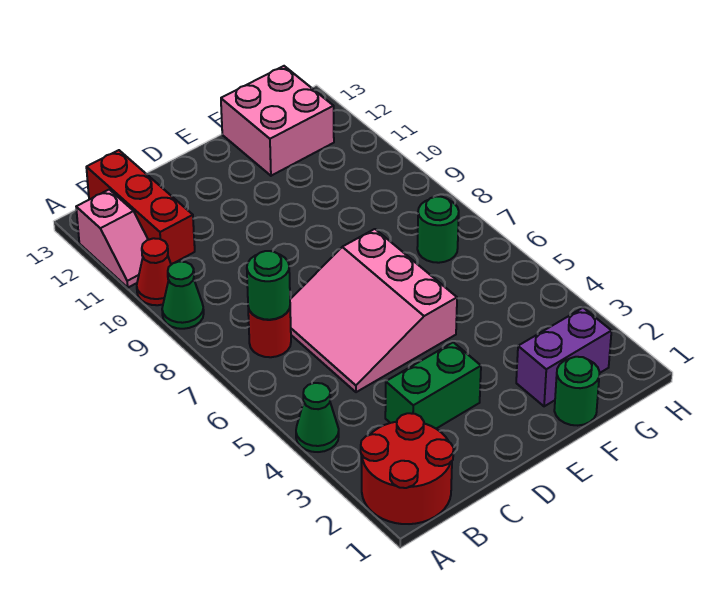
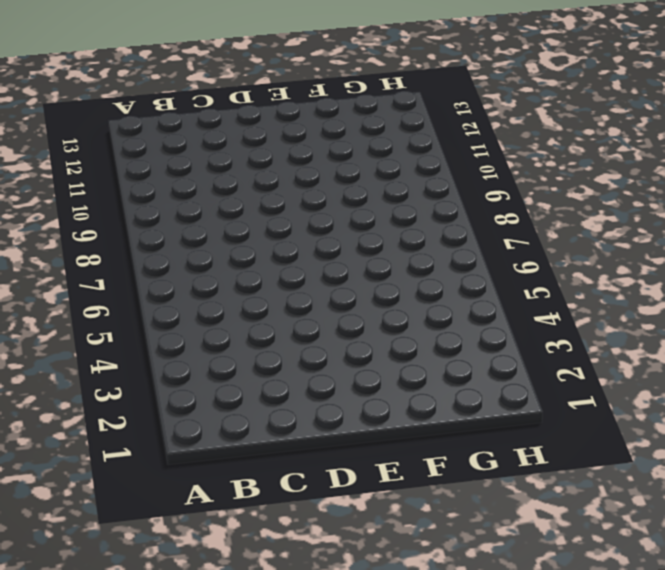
none -> red round brick A1:B2 level 1
none -> green cone A4 level 1
none -> green cone A9 level 1

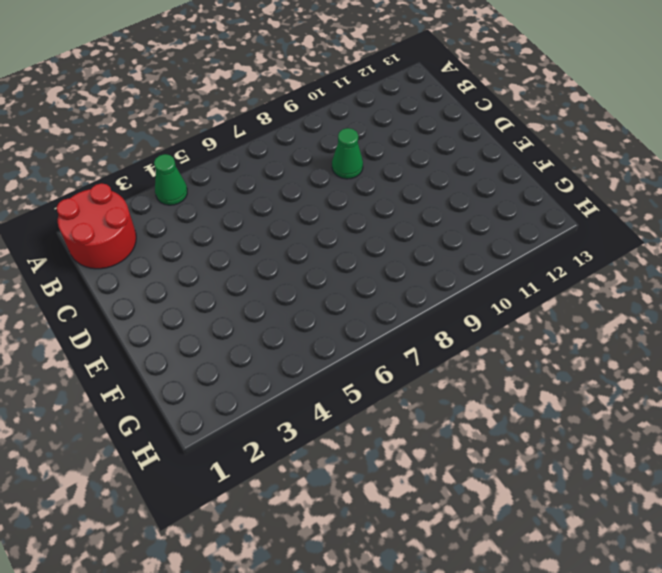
green cone C9 level 1 -> green cone A9 level 1
none -> red cone A10 level 1
none -> pink slope A11:A12 level 1 top 12
none -> red round brick B7 level 1

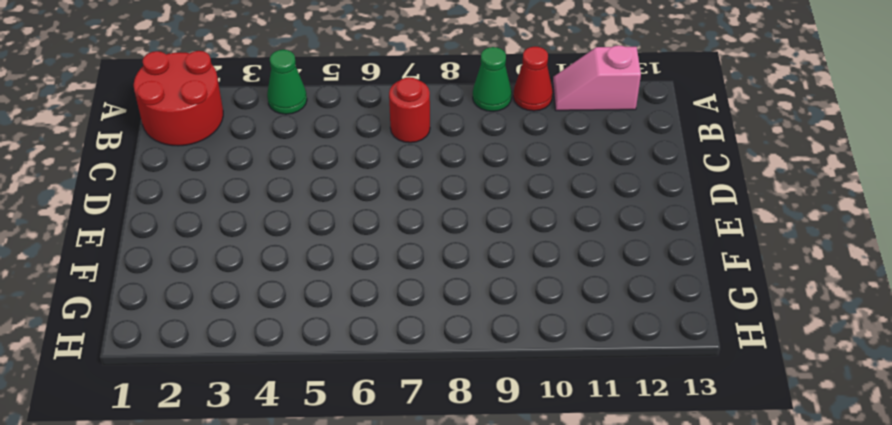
none -> red brick B11:B13 level 1
none -> green brick C3:D3 level 1
none -> pink slope C5:E7 level 1 top E

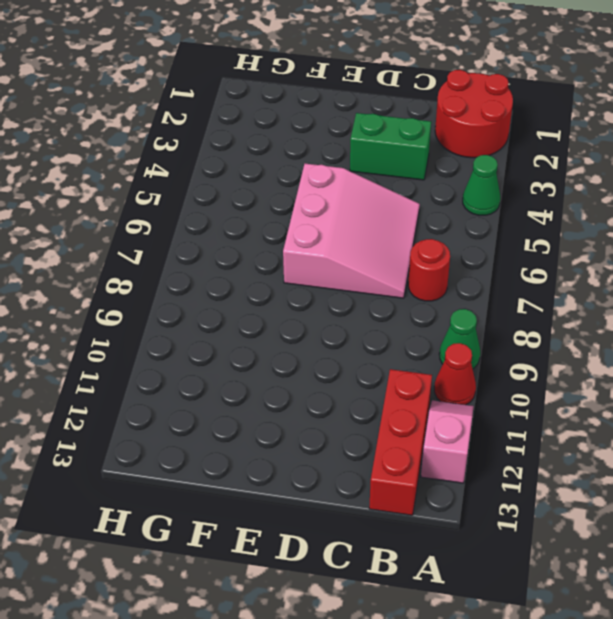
none -> green round brick F1 level 1
none -> purple brick F2:G2 level 1
none -> pink brick F12:G13 level 1

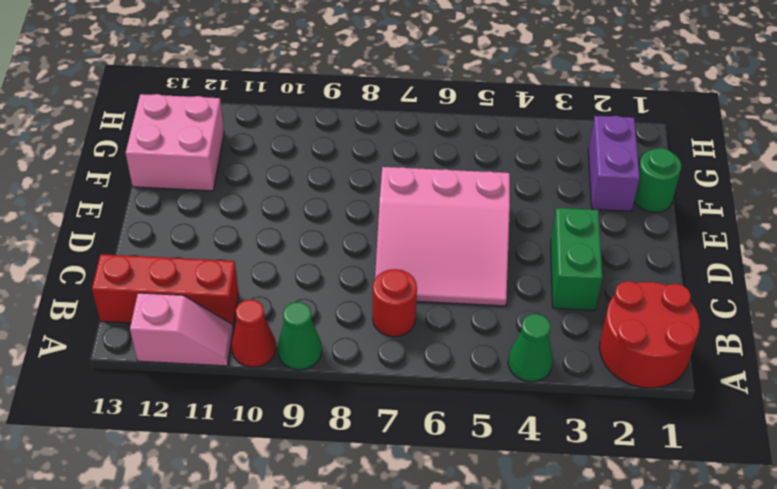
none -> green round brick G7 level 1
none -> green round brick B7 level 2

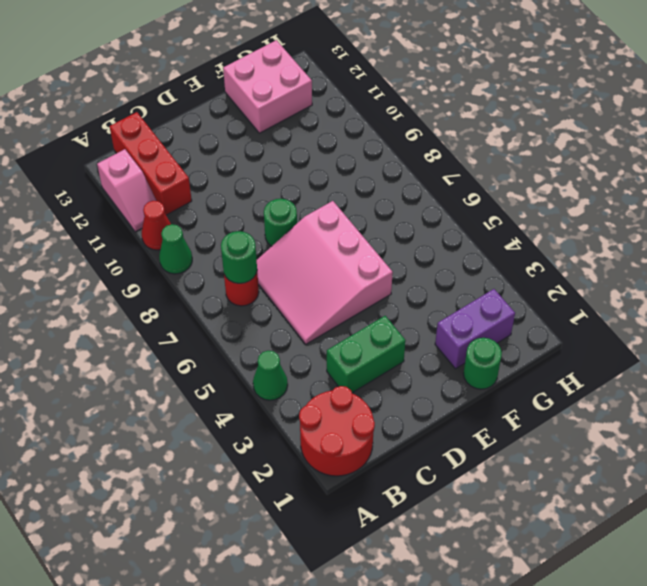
green round brick D8 level 1 -> green round brick G7 level 1

